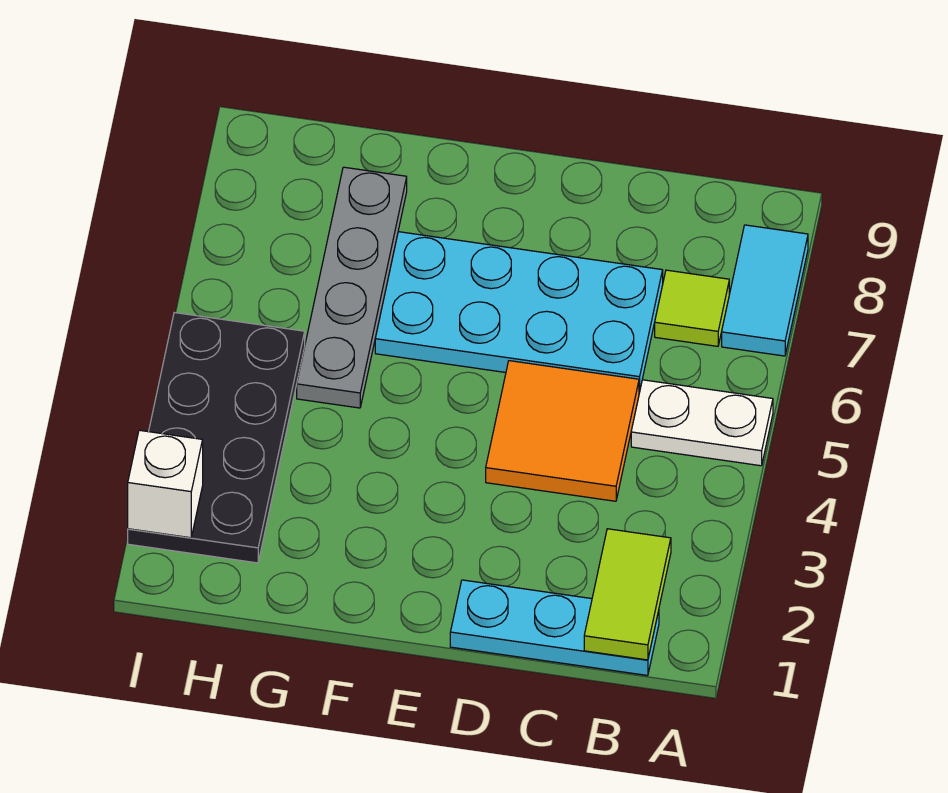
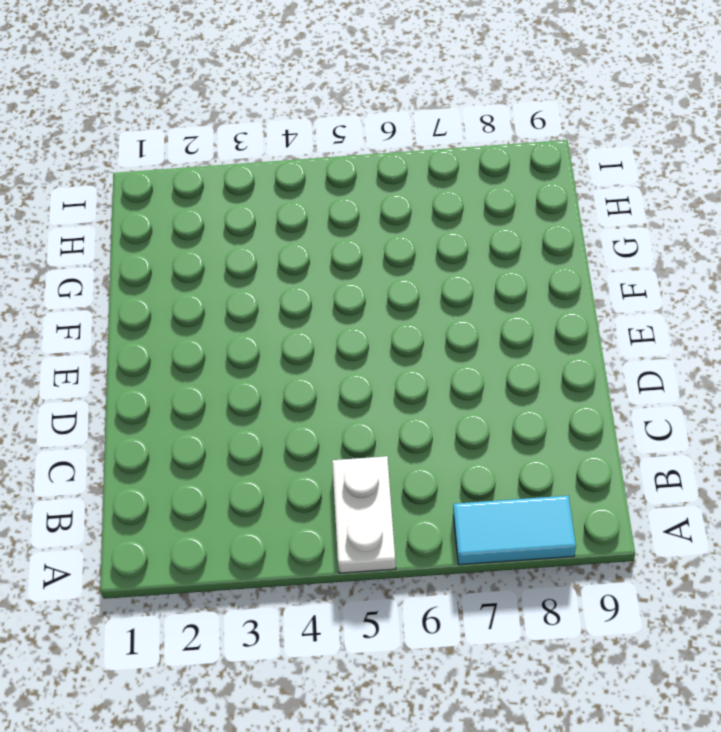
none -> cyan plate B1:D1 level 1
none -> lime tile B7 level 1

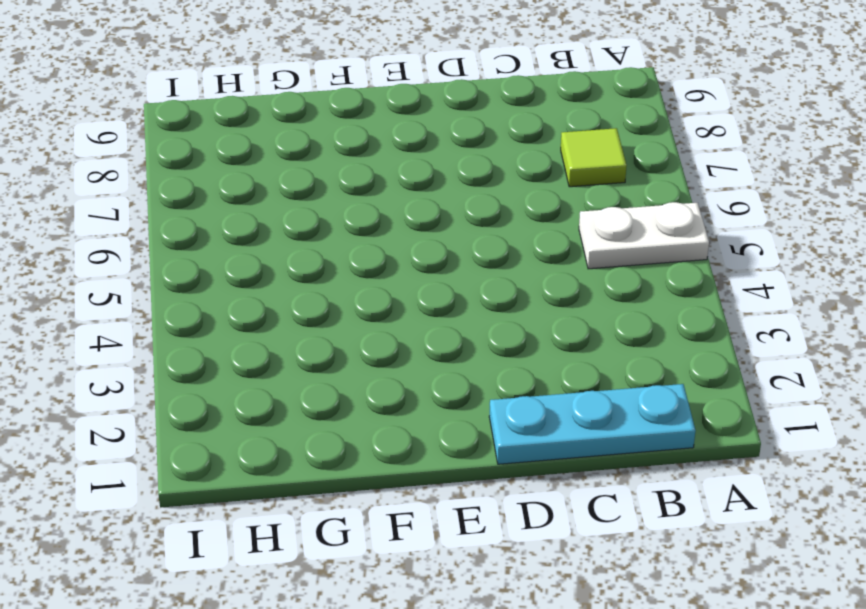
none -> cyan tile A7:A8 level 1
none -> orange tile C4:D5 level 1

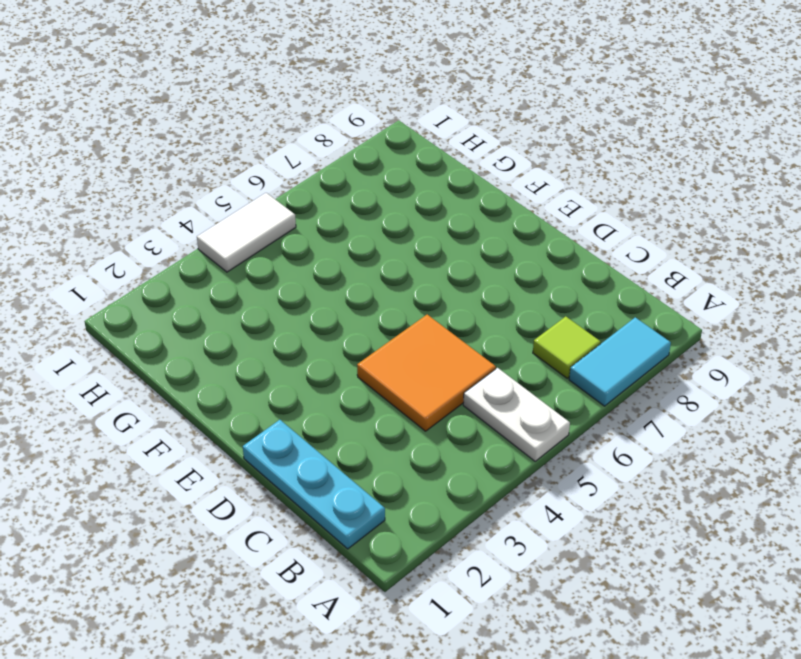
white tile I4:I5 level 1 -> black plate H2:I5 level 1
none -> cyan plate C6:F7 level 1
none -> grey plate G5:G8 level 1

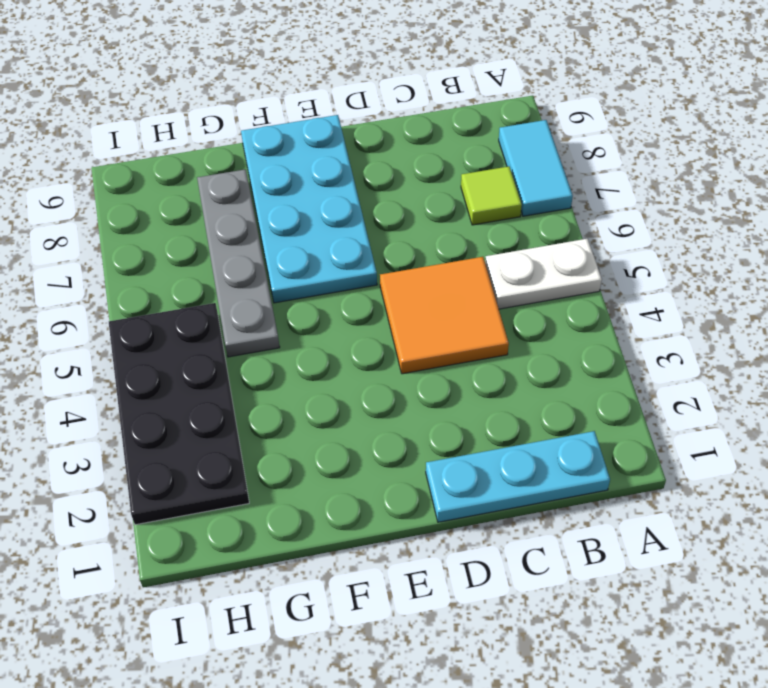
cyan plate E6:F9 level 1 -> cyan plate C6:F7 level 1
none -> lime tile B1:B2 level 2
none -> white brick I2 level 2

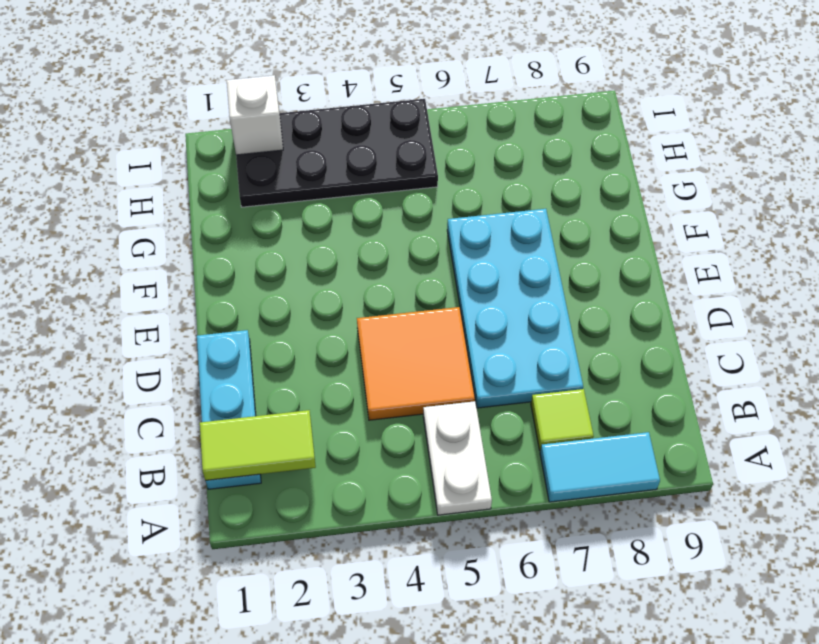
none -> grey plate G5:G8 level 1

